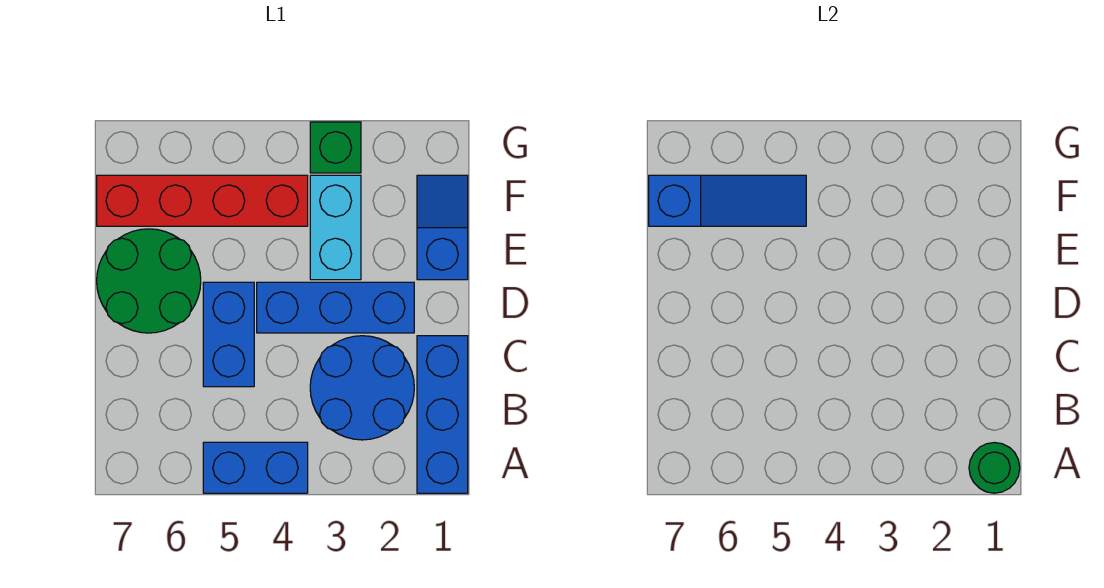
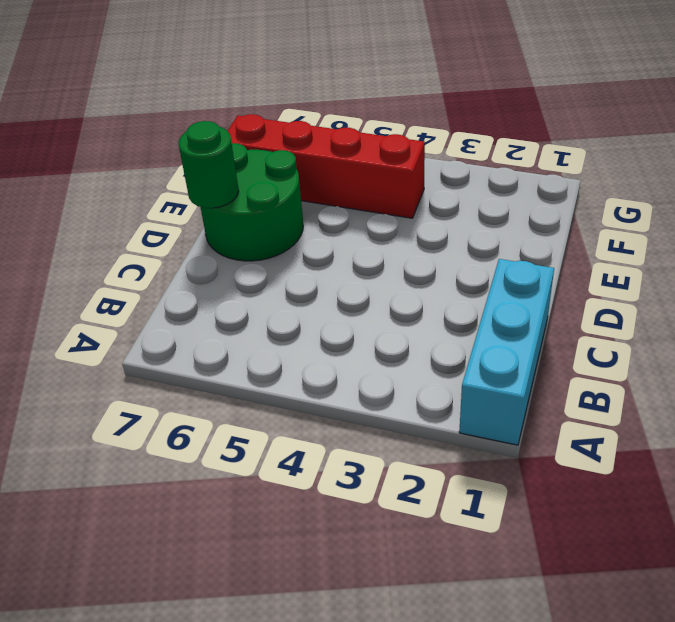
cyan brick A1:C1 level 1 -> blue brick A1:C1 level 1
green round brick D7 level 2 -> green round brick A1 level 2
none -> blue brick A4:A5 level 1
none -> blue round brick B2:C3 level 1
none -> blue brick C5:D5 level 1

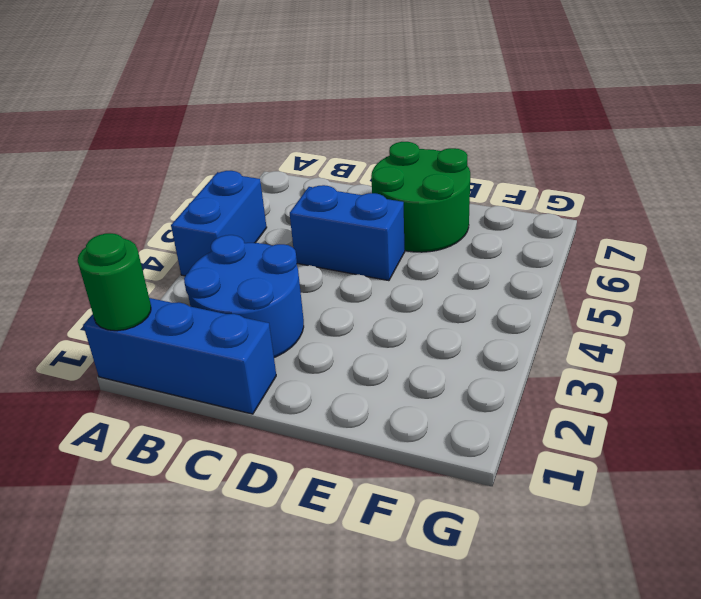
none -> blue brick D2:D4 level 1
none -> blue slope E1:F1 level 1 top E
none -> cyan brick E3:F3 level 1

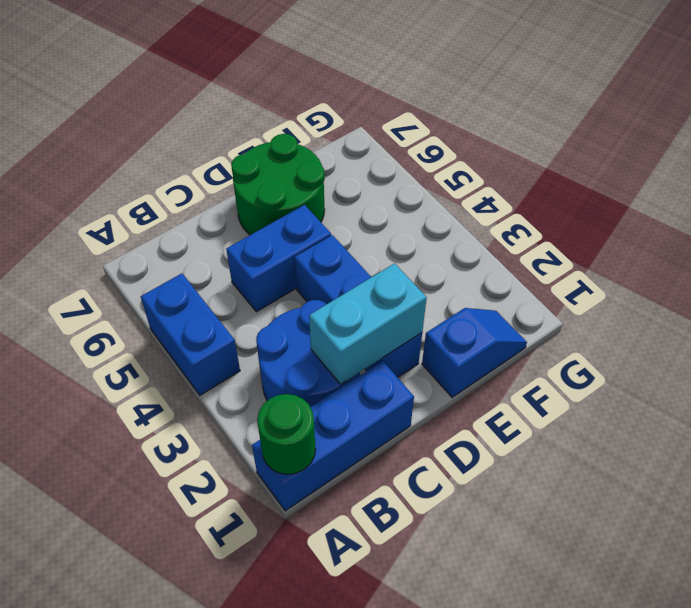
cyan brick C2:D2 level 2 -> cyan brick E3:F3 level 1
none -> red brick F4:F7 level 1
none -> green brick G3 level 1
none -> blue slope F5:F7 level 2 top 7

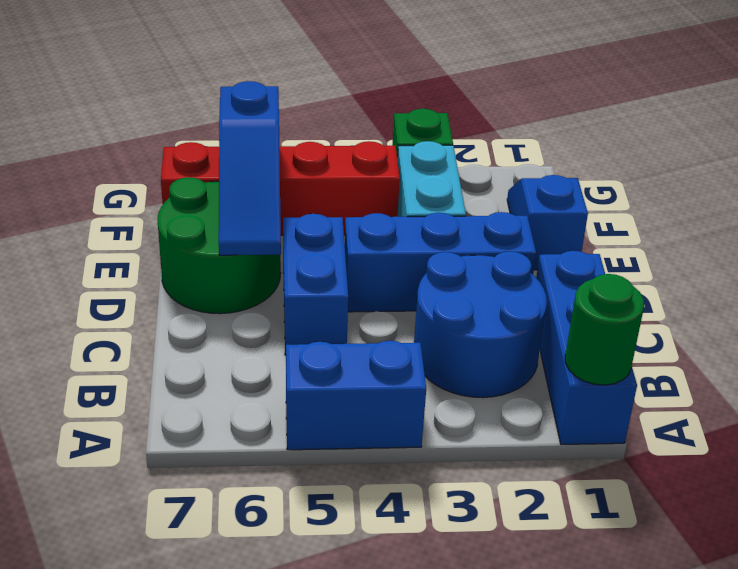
blue slope D6:F6 level 2 top F -> blue slope F5:F7 level 2 top 7

